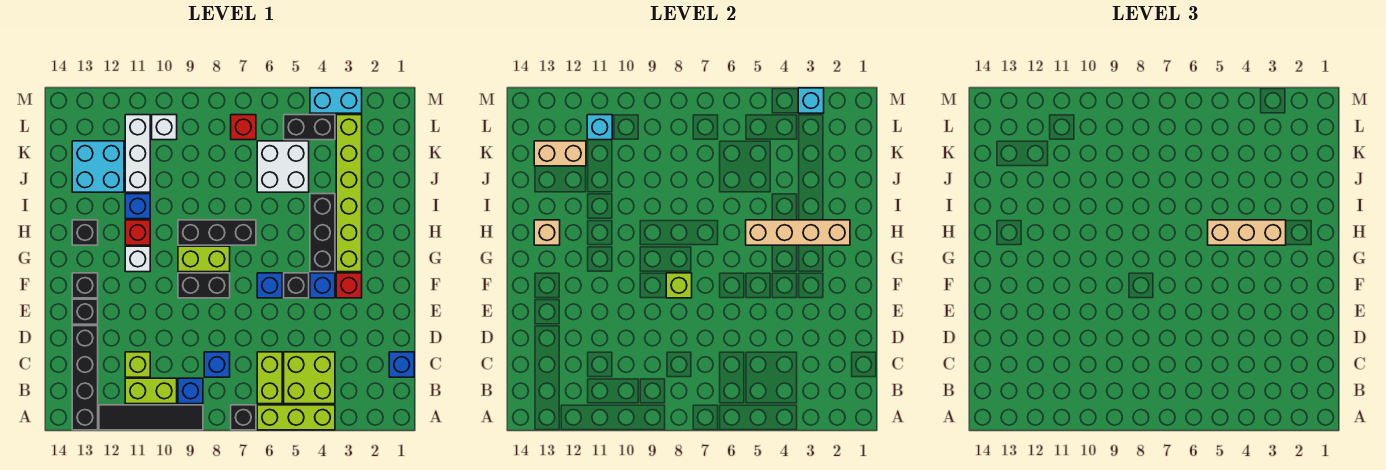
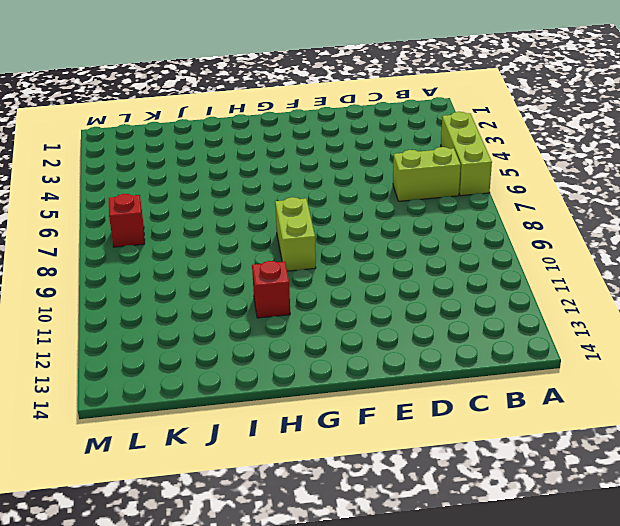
none -> black brick A7 level 1
none -> black tile A9:A12 level 1
none -> black brick A13:D13 level 1
none -> lime brick B4:C5 level 1

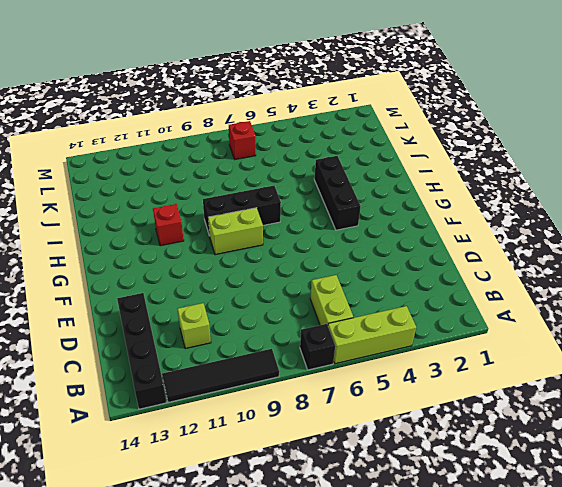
none -> lime brick B4:C5 level 1
none -> blue brick B9 level 1
none -> lime brick B10:B11 level 1
none -> blue brick C1 level 1

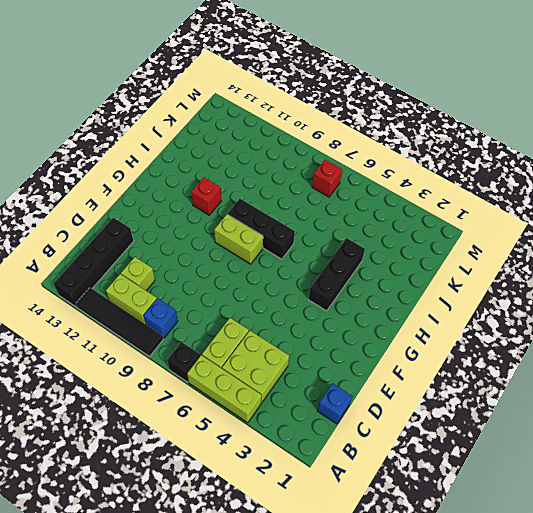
none -> blue brick C8 level 1
none -> black brick E13 level 1
none -> red brick F3 level 1
none -> blue brick F4 level 1

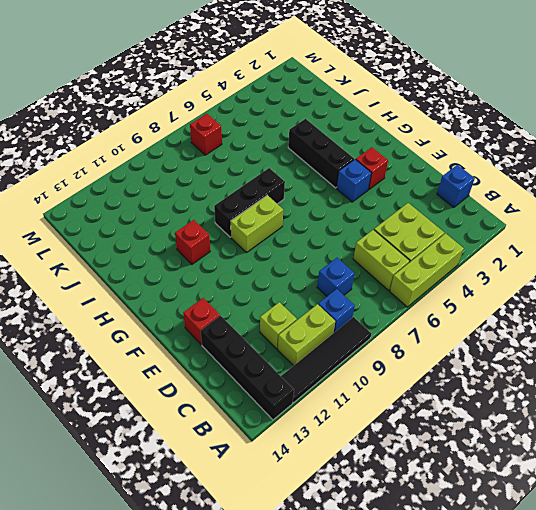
red brick E13 level 1 -> black brick E13 level 1
none -> black brick A7 level 1
none -> black brick F5 level 1
none -> blue brick F6 level 1
none -> black brick F8:F9 level 1

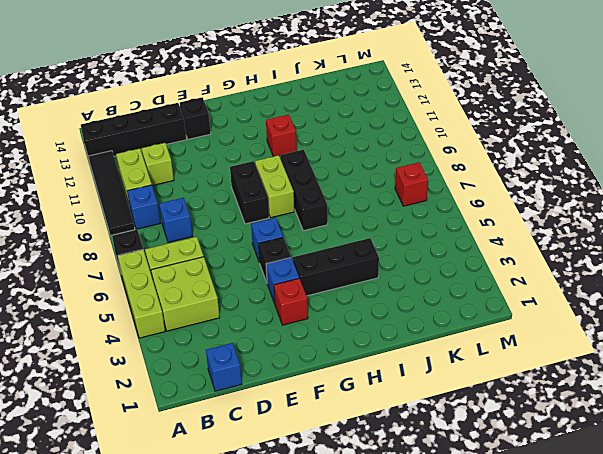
none -> black brick F13 level 1
none -> lime brick G3:L3 level 1
none -> white brick G11 level 1
none -> black brick H13 level 1

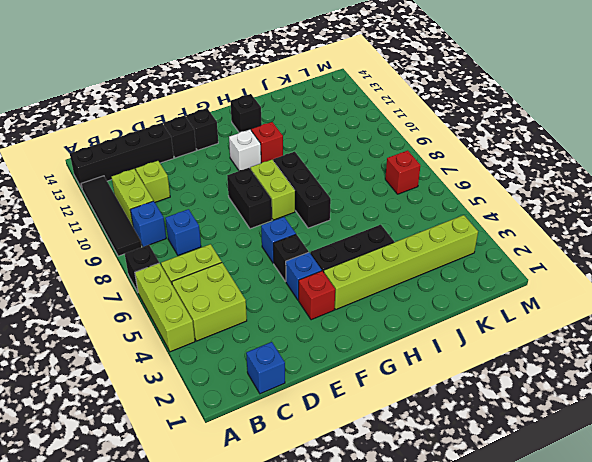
none -> blue brick I11 level 1
none -> white brick J5:K6 level 1
none -> white brick J11:L11 level 1
none -> cyan brick J12:K13 level 1

